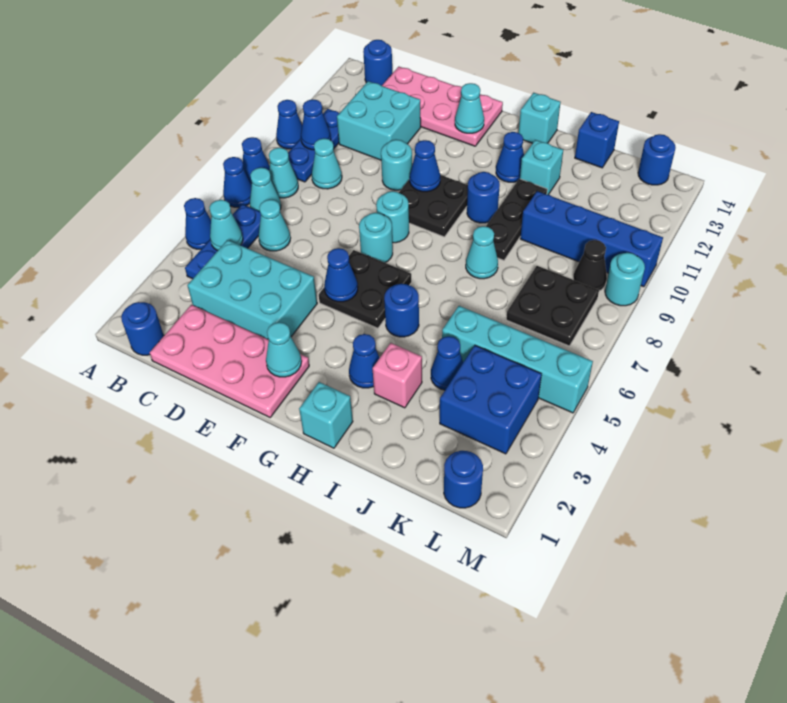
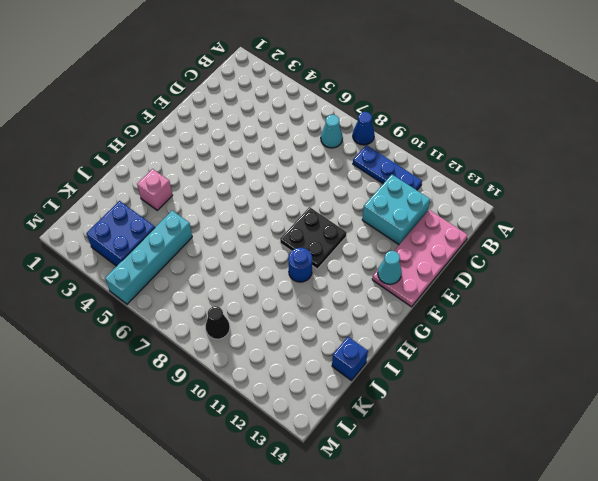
none -> blue cone A5 level 1
none -> blue cone A7 level 1
none -> blue cone A10 level 1
none -> blue round brick B1 level 1

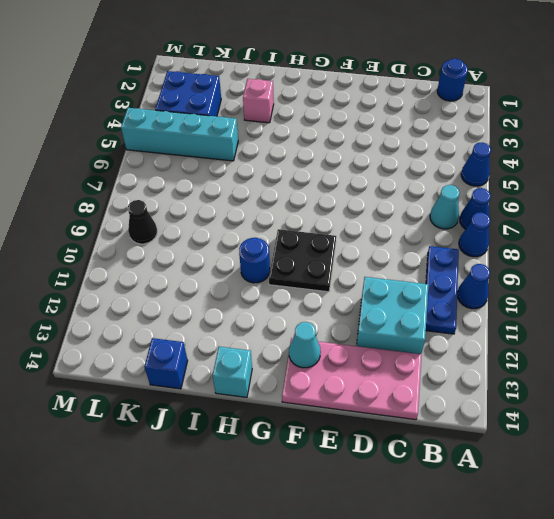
none -> blue plate B4:B6 level 1
none -> cyan cone B8 level 1
none -> blue round brick B14 level 1
none -> pink plate C1:F2 level 1

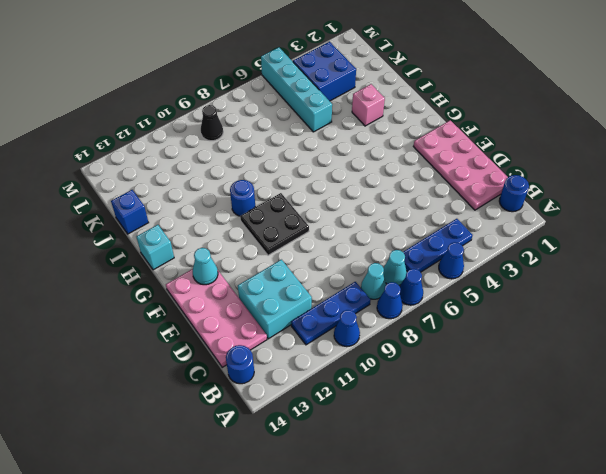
none -> cyan brick C3:E4 level 1
none -> cyan cone C6 level 1
none -> cyan cone C9 level 1
none -> cyan round brick E10 level 1

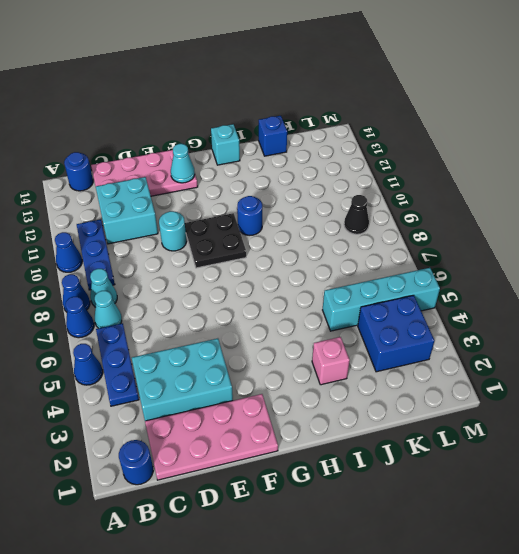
none -> cyan cone C6 level 1
none -> cyan cone C9 level 1
none -> black plate F5:G6 level 1
none -> cyan round brick F7 level 1

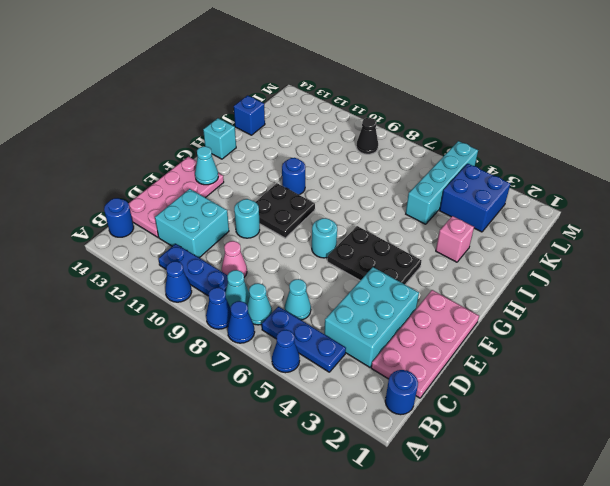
pink cone C9 level 1 -> cyan cone C9 level 1
black plate F4:G6 level 1 -> black plate F5:G6 level 1
none -> cyan round brick F8 level 1
none -> cyan brick H1 level 1
none -> blue cone H3 level 1
none -> blue round brick H5 level 1

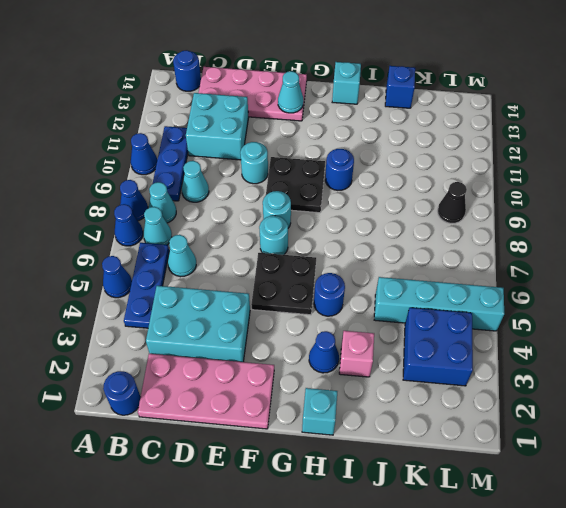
none -> blue cone H12 level 1
none -> cyan cone I8 level 1
none -> black plate I9:I11 level 1
none -> cyan brick I12 level 1

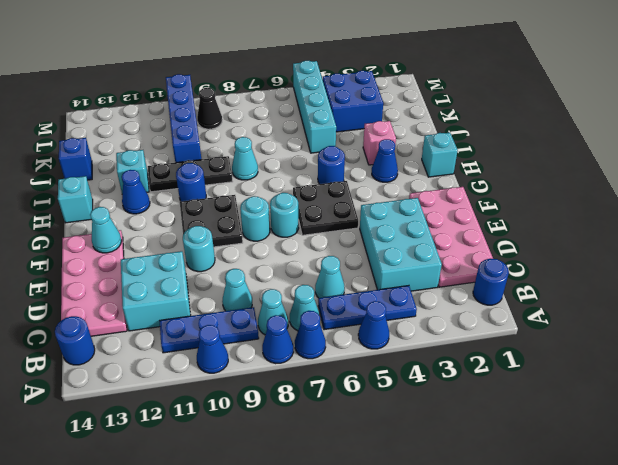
none -> blue cone J4 level 1
none -> black plate K7:L8 level 1
none -> blue round brick L1 level 1
none -> blue round brick L14 level 1

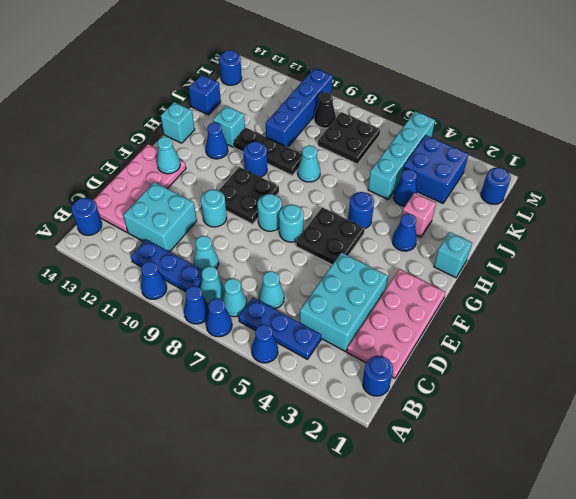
none -> cyan round brick M9 level 1
none -> cyan cone B5 level 2
none -> blue cone B10 level 2
none -> cyan cone F2 level 2

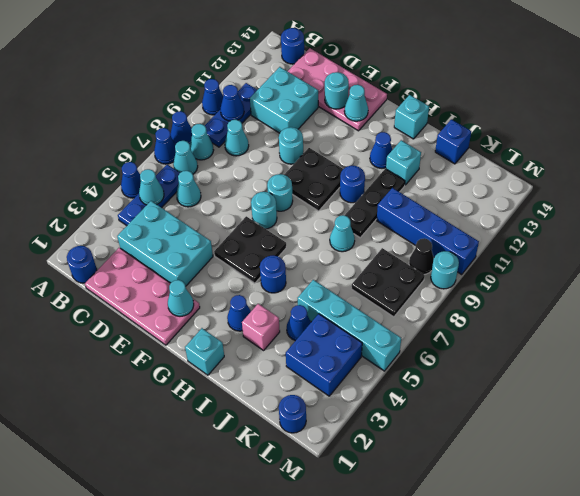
cyan round brick E13 level 2 -> none
none -> blue round brick L14 level 1
none -> blue cone F5 level 2
none -> blue cone F10 level 2

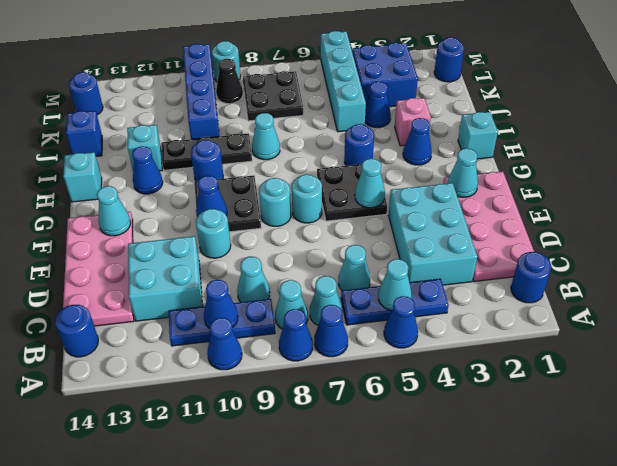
cyan cone F5 level 2 -> blue cone F5 level 2

